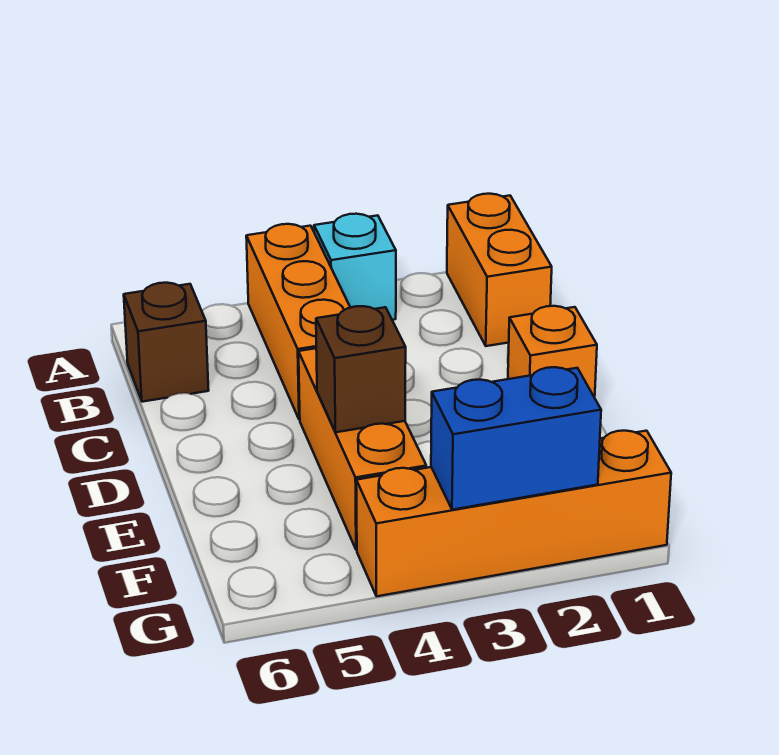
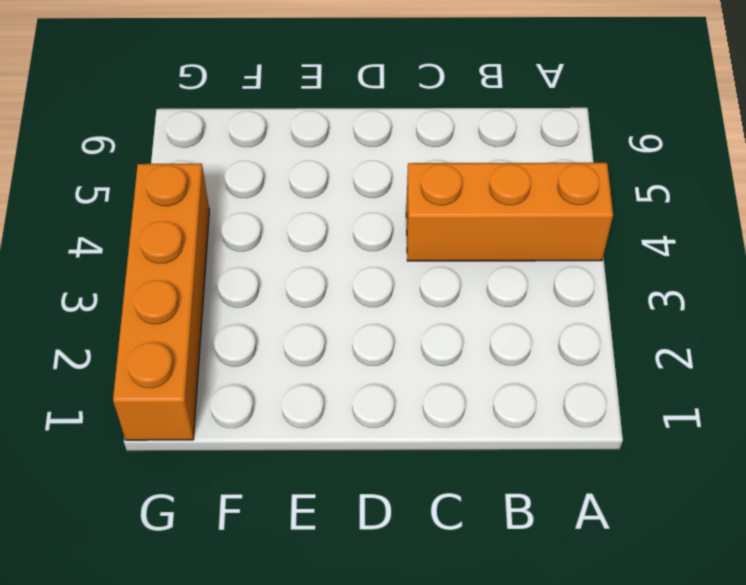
none -> orange brick A1:B1 level 1
none -> cyan brick A3 level 1

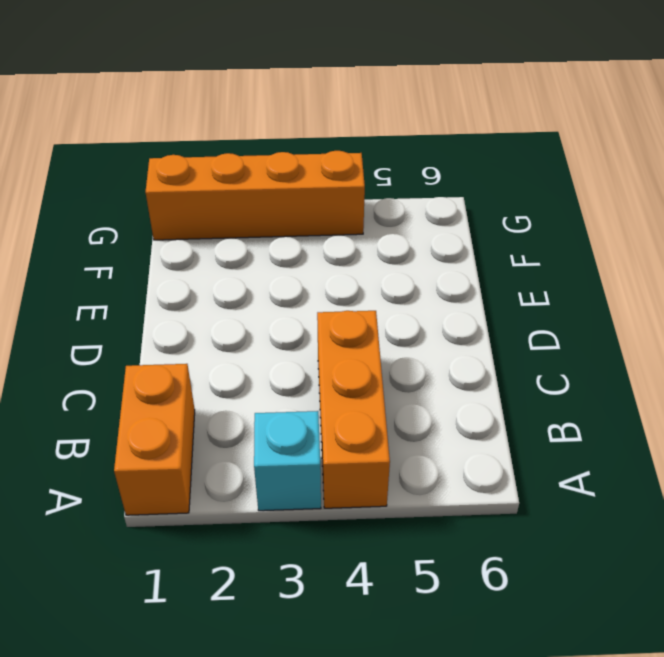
none -> brown brick B6 level 1
none -> orange brick D1 level 1

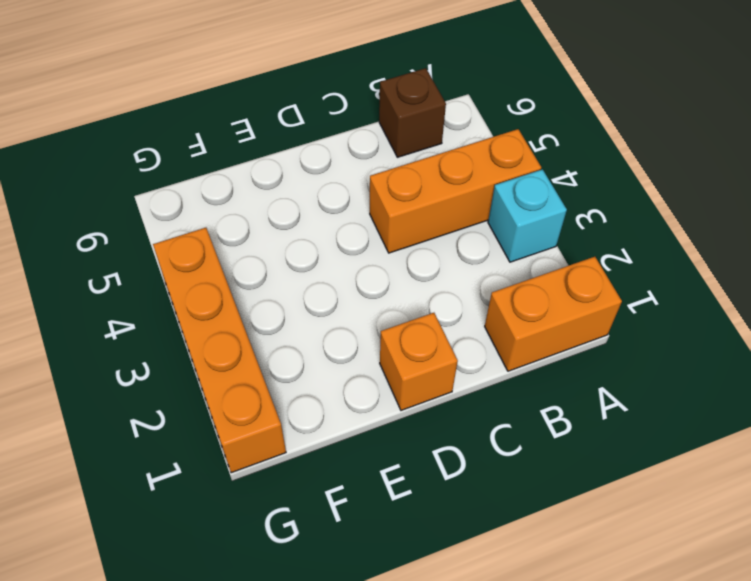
none -> orange brick D4:F4 level 1
none -> brown brick E4 level 2

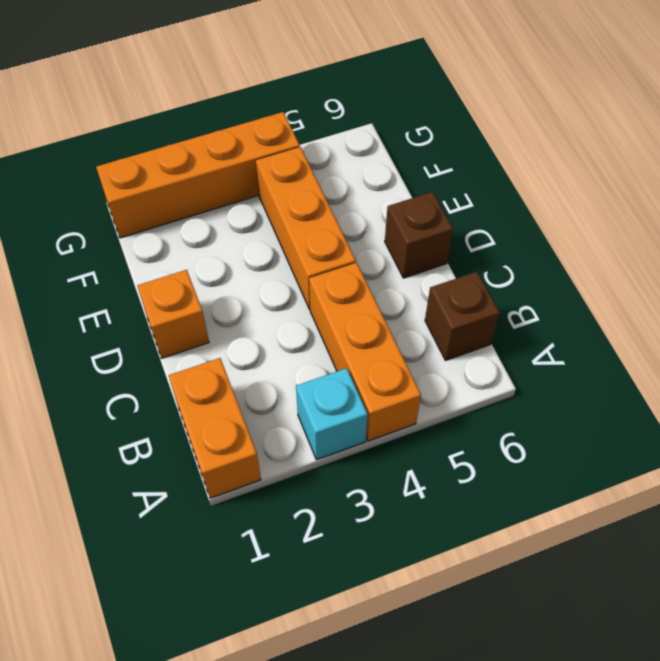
brown brick D6 level 1 -> brown brick E4 level 2
none -> blue brick G2:G3 level 2

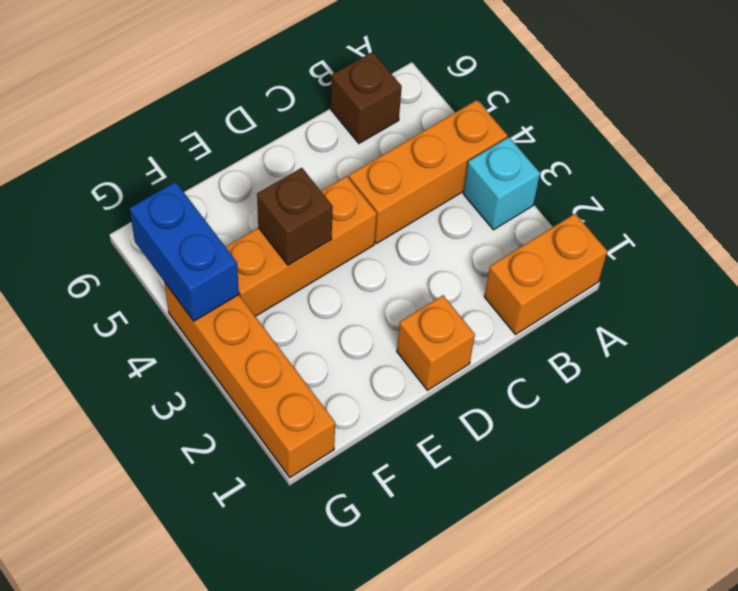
blue brick G4:G5 level 2 -> blue brick G2:G3 level 2

